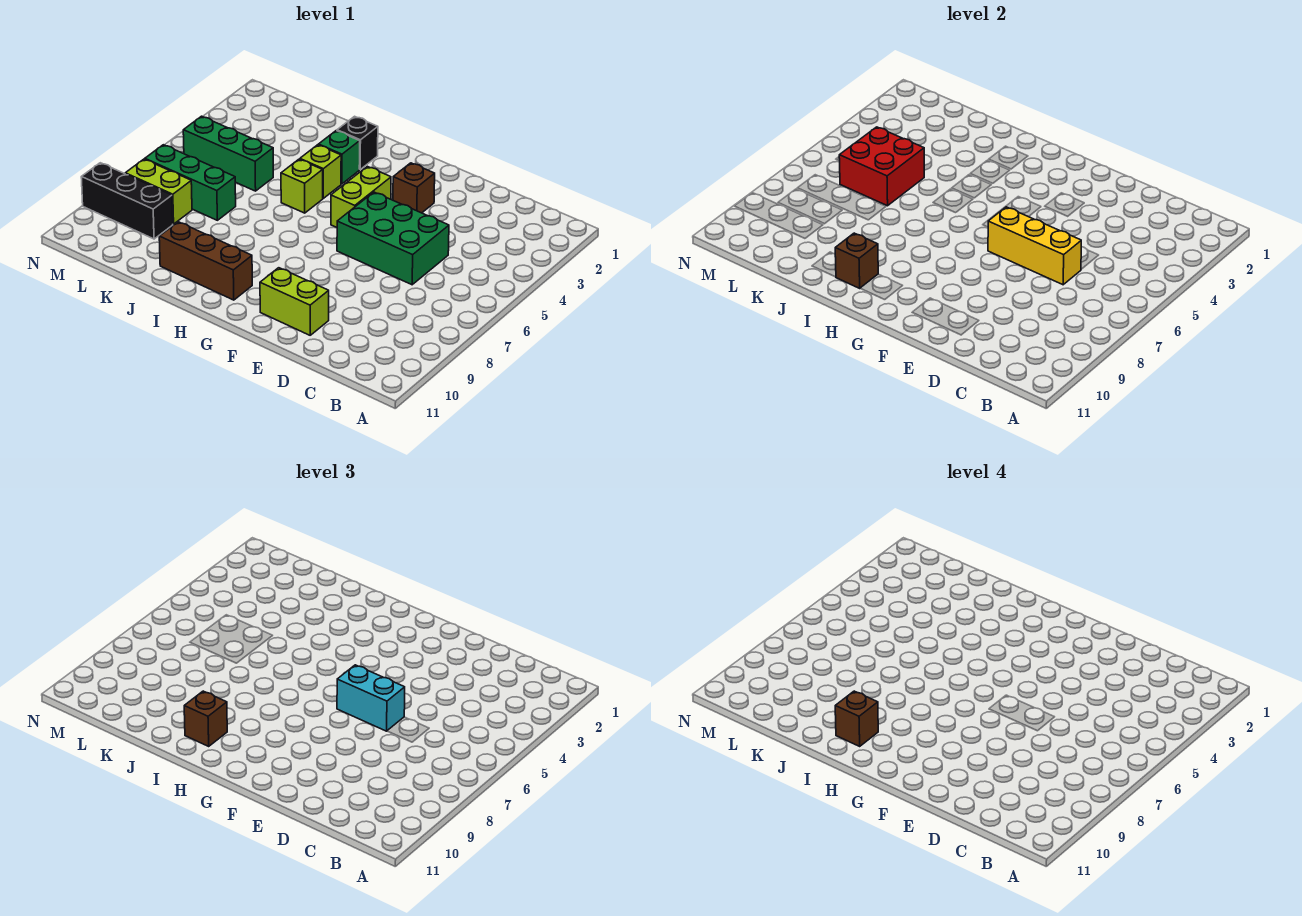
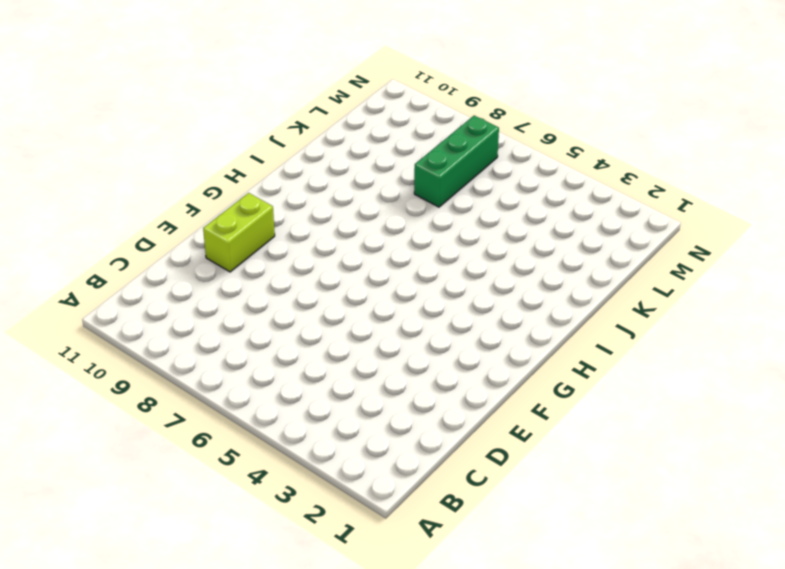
none -> green brick D5:F6 level 1
none -> brown brick F3 level 1
none -> lime brick G4:G5 level 1

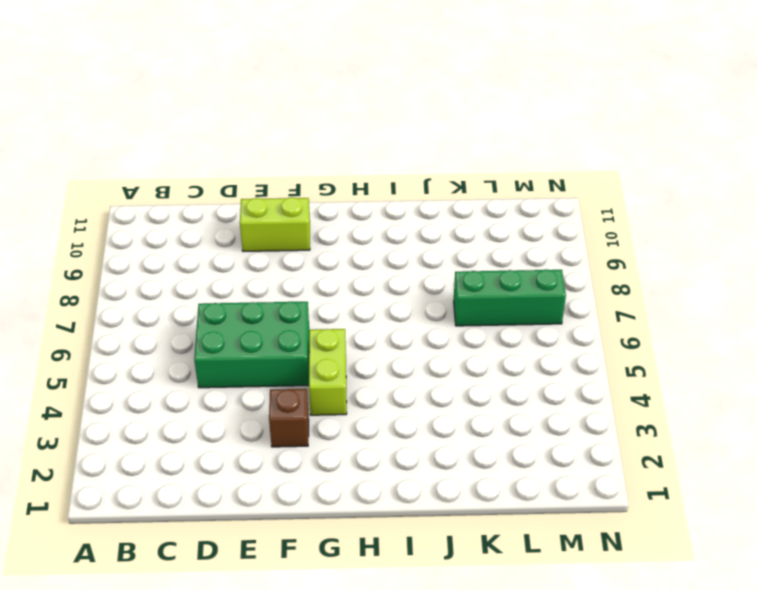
none -> brown brick H10:J10 level 1
none -> black brick I2 level 1
none -> green brick I3 level 1

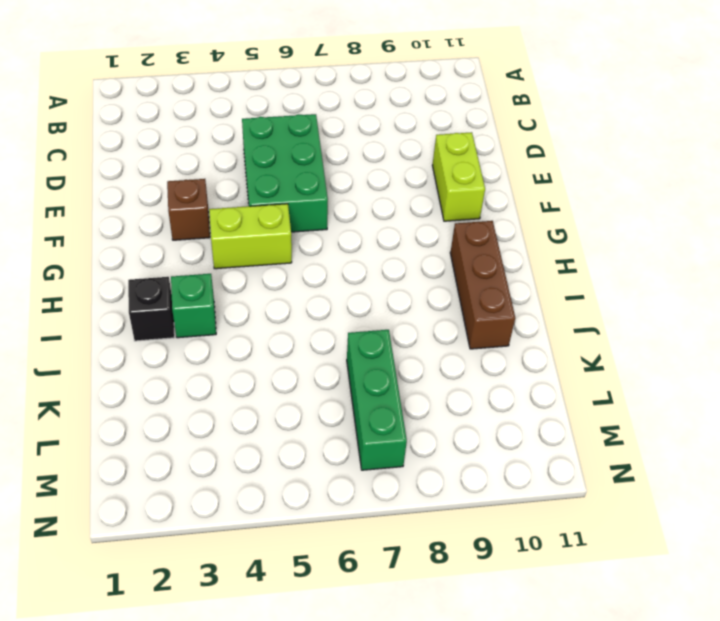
none -> lime brick I4 level 1
none -> lime brick I5 level 1
none -> green brick K5:M5 level 1

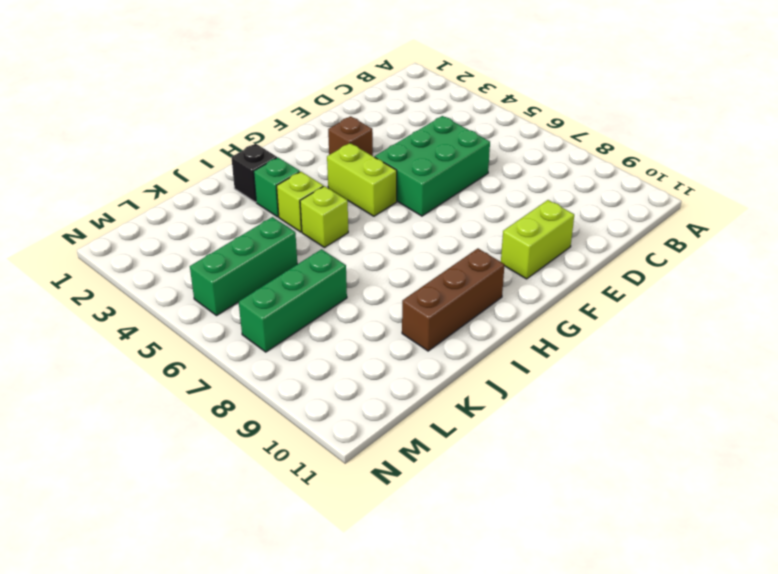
none -> lime brick L8:M8 level 1
none -> black brick L9:N9 level 1
none -> yellow brick D6:F6 level 2

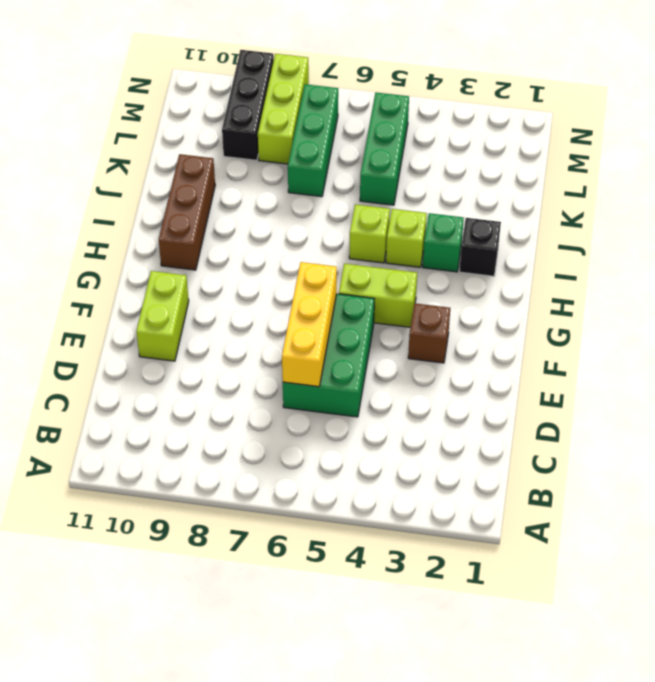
lime brick L8:N8 level 1 -> lime brick L8:M8 level 1
none -> brown brick I10 level 2
none -> red brick K5:L6 level 2
none -> cyan brick E6:F6 level 3

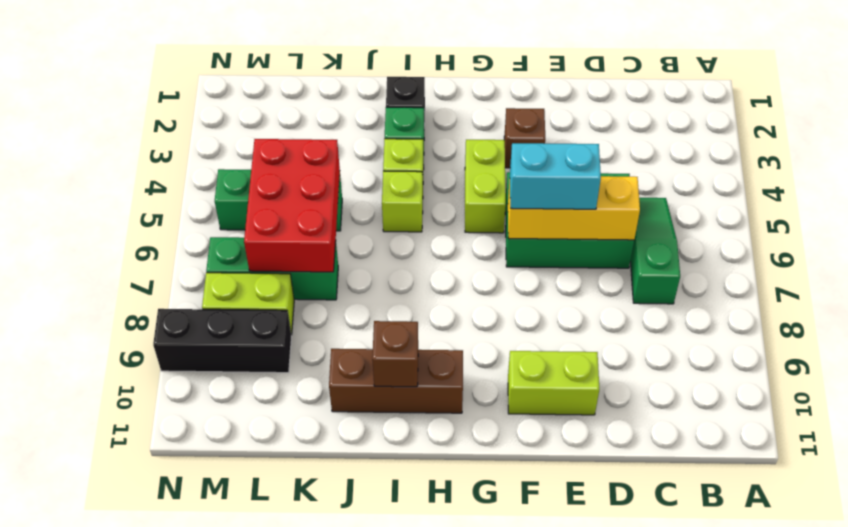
green slope C5:C7 level 1 top 7 -> none
red brick K5:L7 level 2 -> red brick K5:L6 level 2
none -> brown brick I10 level 3
none -> brown brick I10 level 4

